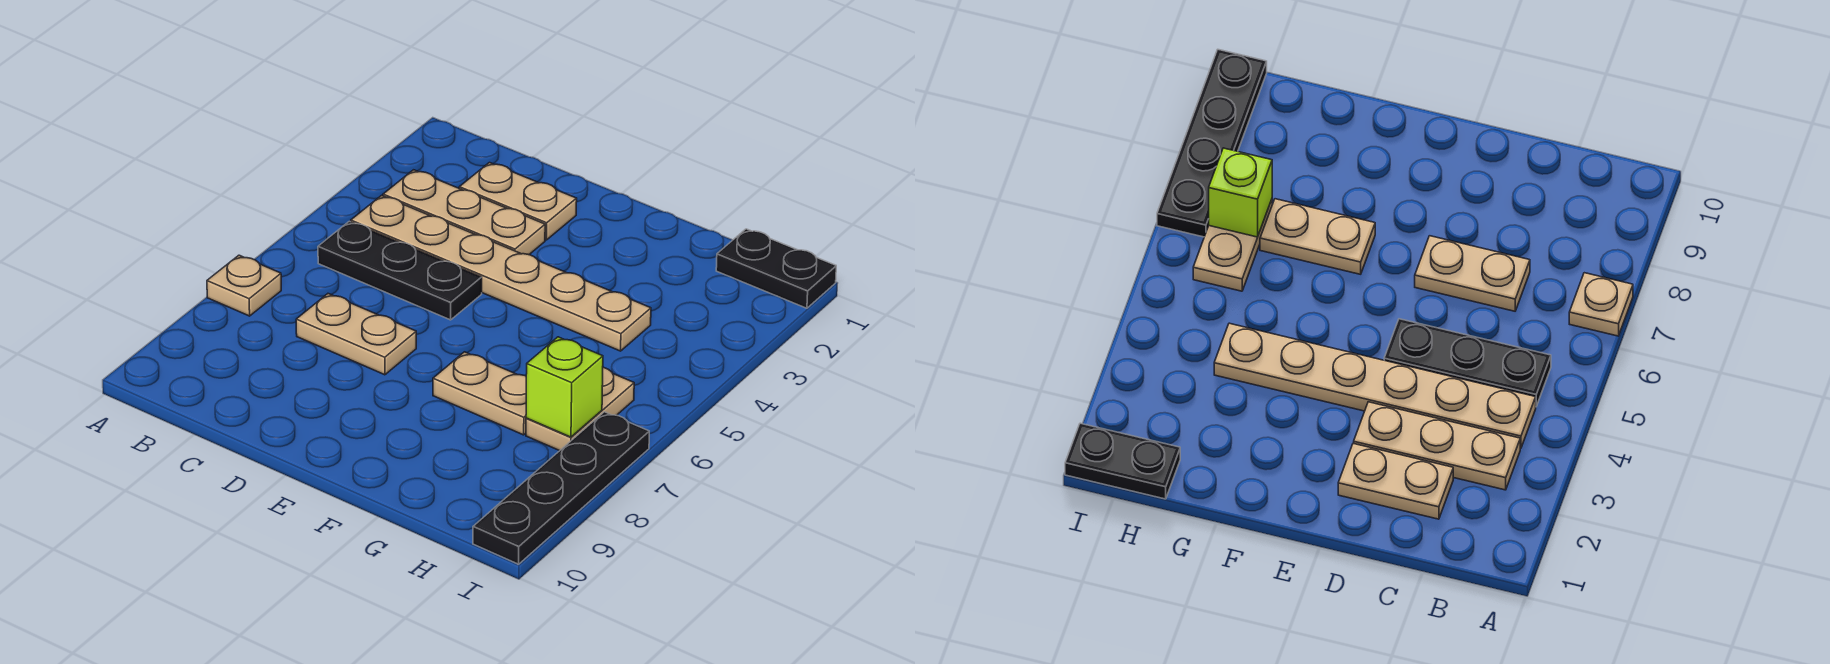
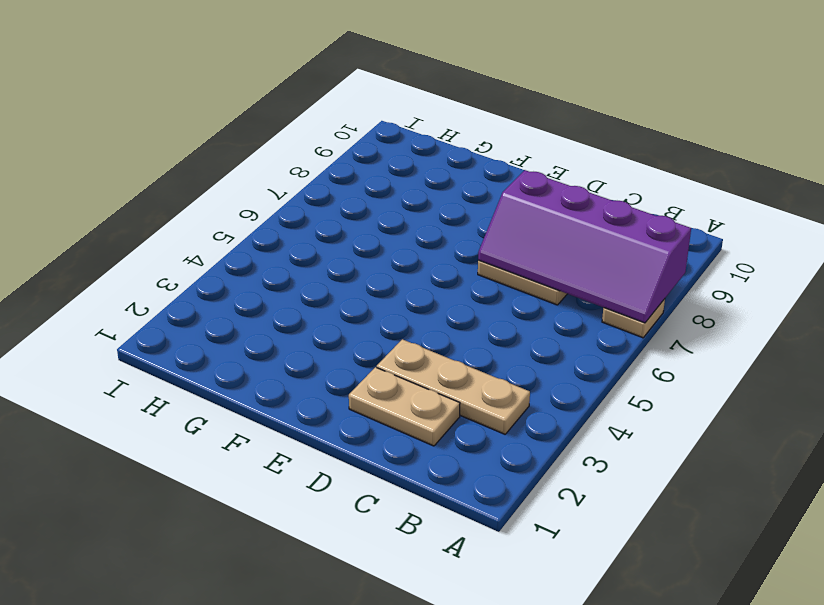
purple slope A7:D8 level 2 top 8 -> none
none -> tan plate B4:G4 level 1
none -> black plate B5:D5 level 1

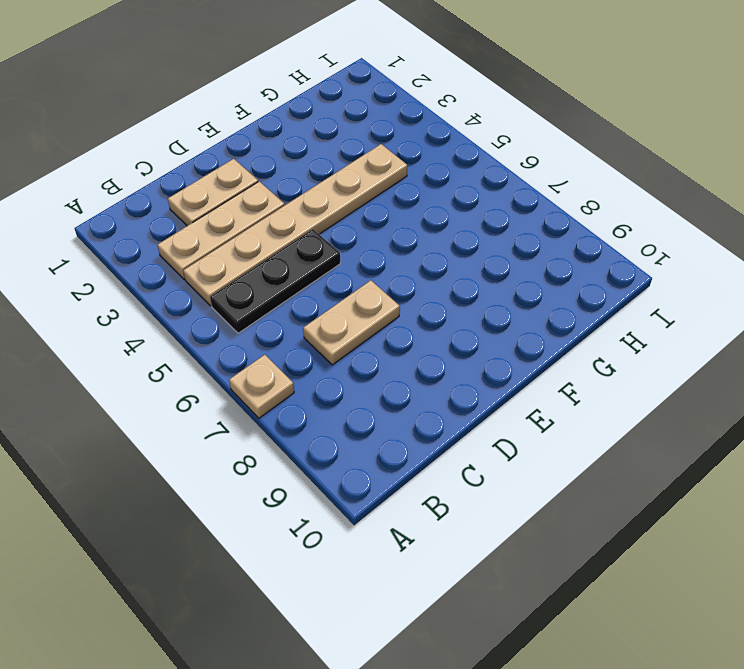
none -> tan plate F7:G7 level 1
none -> black plate H1:I1 level 1

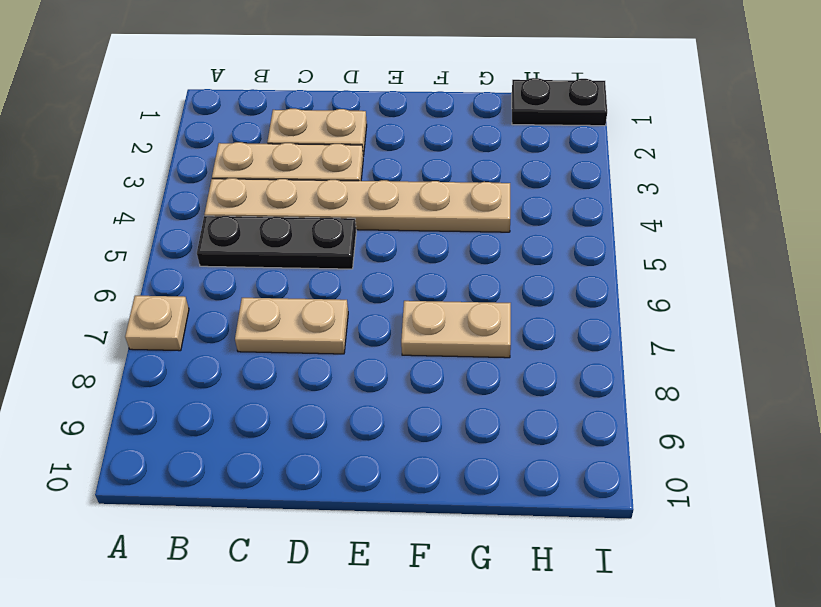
none -> tan plate H6:H7 level 1
none -> black plate I7:I10 level 1

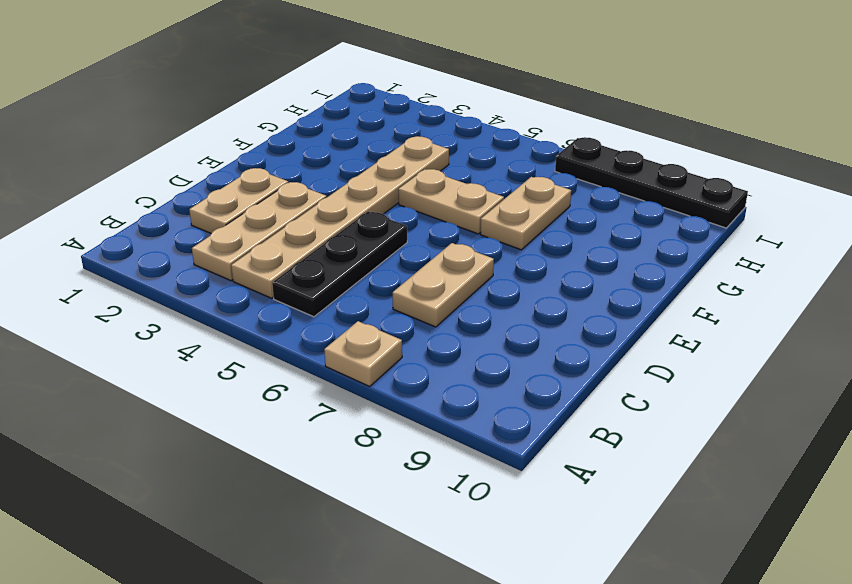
tan plate F5:F6 level 1 -> tan plate H6:H7 level 1
none -> black plate H1:I1 level 1
none -> lime brick H7 level 2

